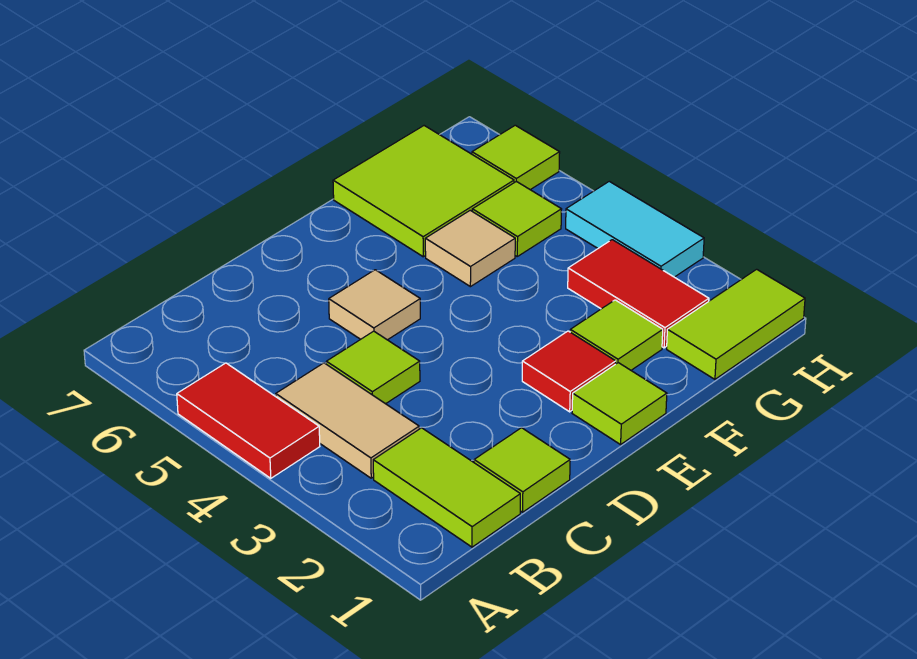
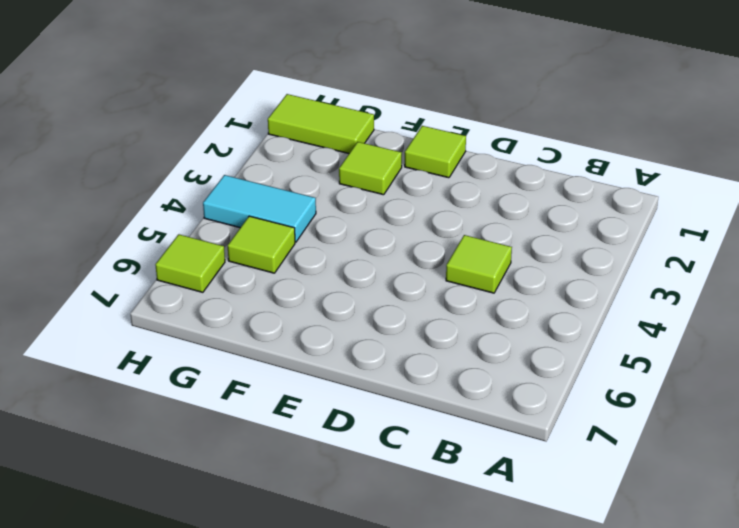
cyan tile G4:H4 level 1 -> cyan tile H3:H4 level 1
none -> red tile A4:A5 level 1
none -> lime tile B1:B2 level 1
none -> tan tile B3:B4 level 1

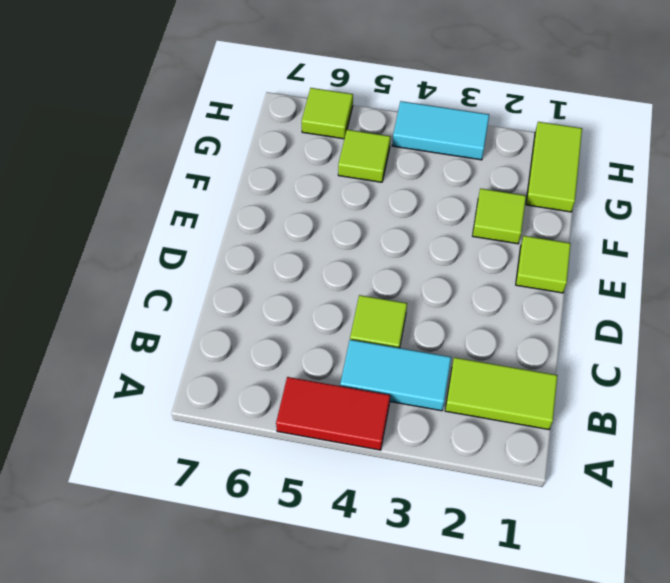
cyan tile B3:B4 level 1 -> tan tile B3:B4 level 1
none -> lime tile C1 level 1
none -> tan tile D5 level 1
none -> red tile E2 level 1

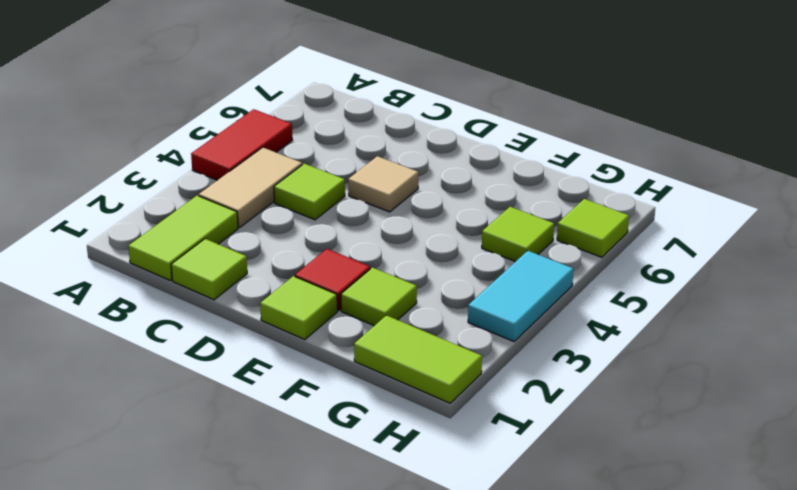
none -> tan tile F5 level 1
none -> lime tile F6:G7 level 1
none -> red tile G2:G3 level 1

